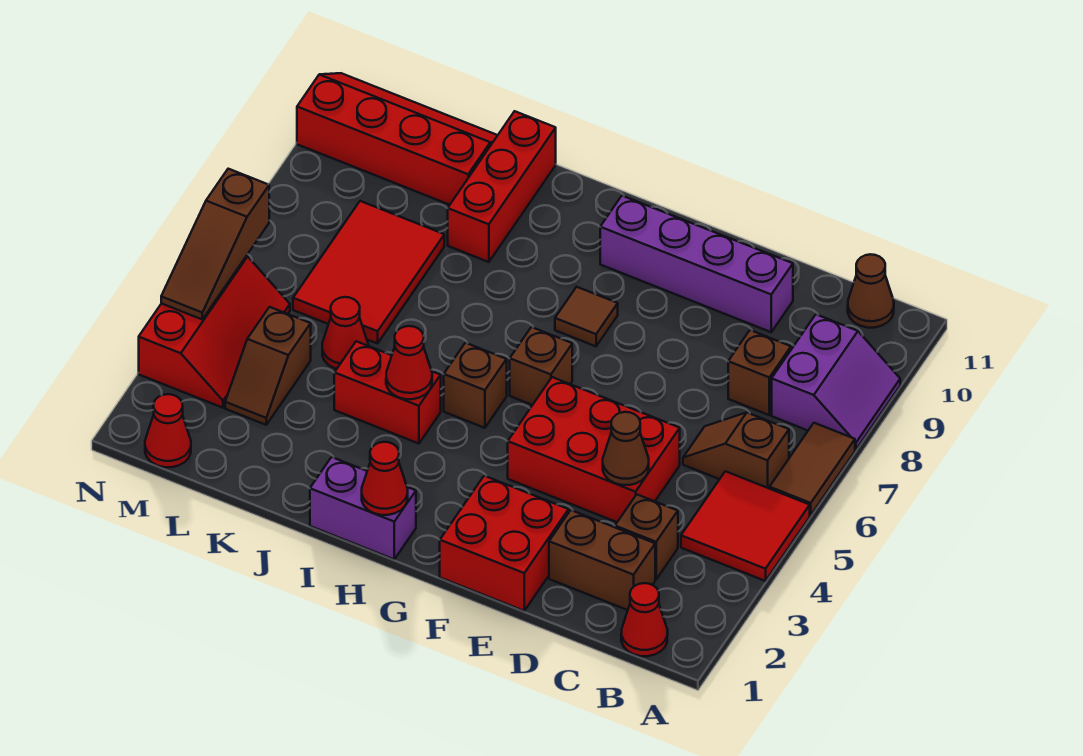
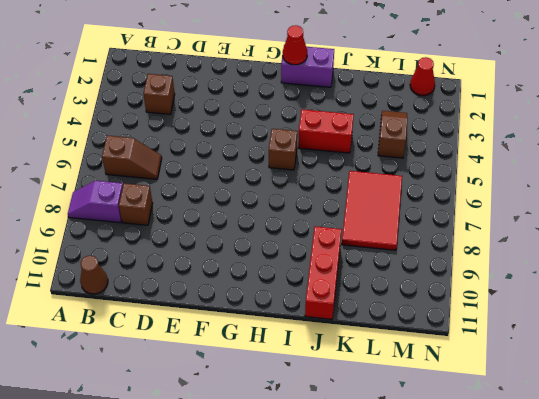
purple slope A8:B8 level 1 top B -> purple slope A8:B9 level 1 top B
none -> red tile A4:B5 level 1
none -> brown tile A6:A7 level 1
none -> red cone B1 level 1

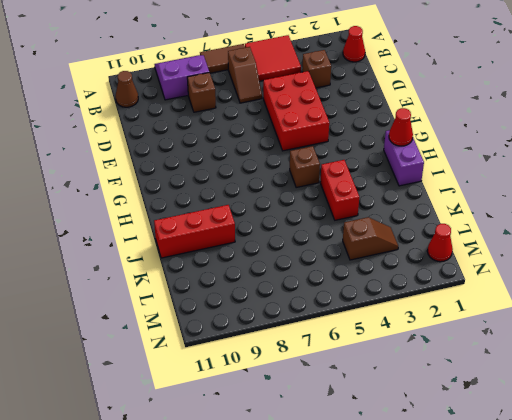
none -> brown brick C2:D2 level 1
none -> purple brick D10:G10 level 1
none -> red brick E1:F2 level 1

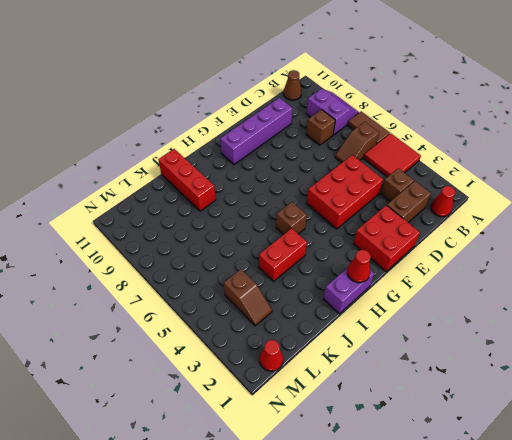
none -> brown brick G6 level 1
none -> brown tile G8 level 1
none -> red cone K5 level 1

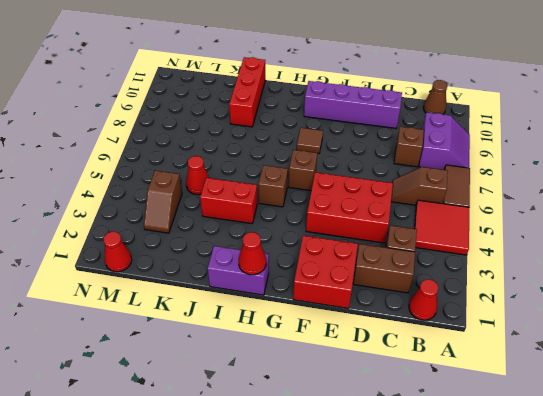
none -> red tile K6:L8 level 1
none -> red slope K10:N11 level 1 top 10
none -> red slope M3:N5 level 1 top N

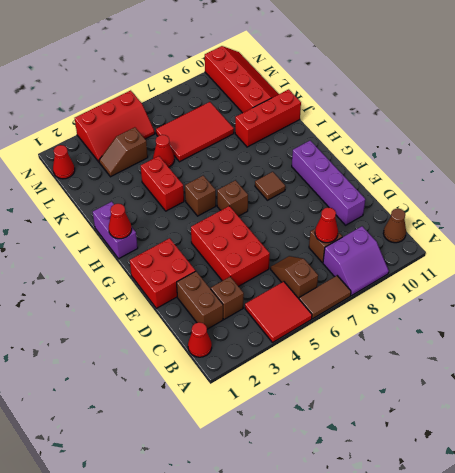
red cone C8 level 2 -> red cone I4 level 2
none -> brown cone D4 level 2
none -> brown slope N4:N6 level 2 top 6

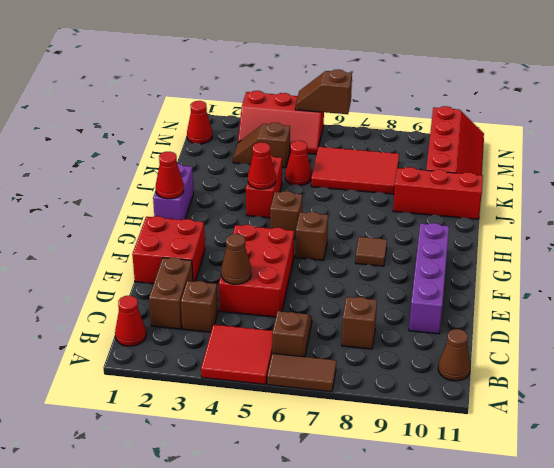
brown slope N5:N6 level 2 top 6 -> brown slope N4:N6 level 2 top 6
none -> purple slope A8:B9 level 1 top B

